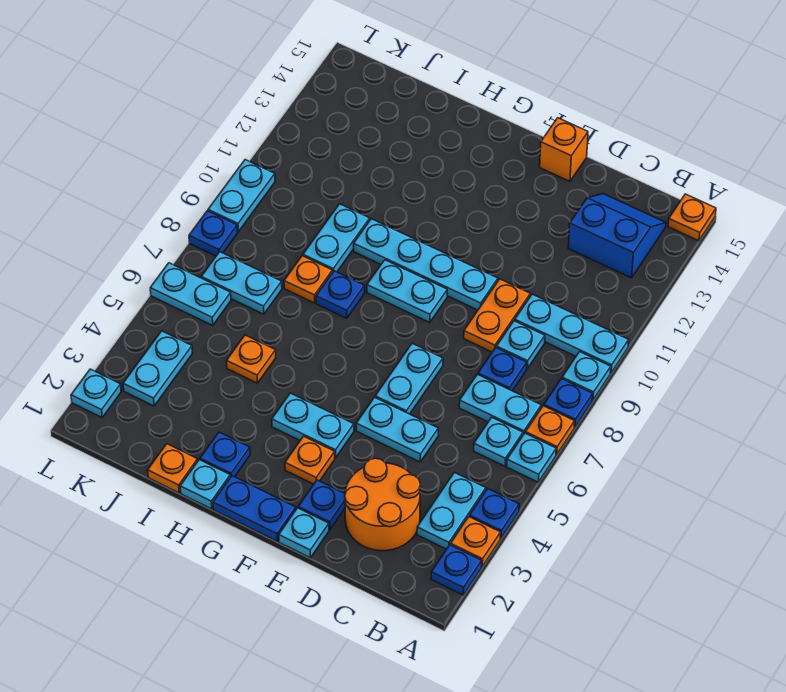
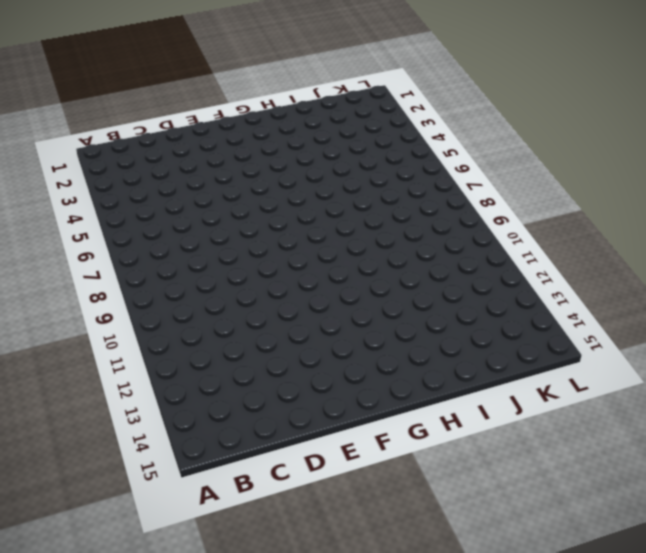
none -> blue plate A2 level 1
none -> orange plate A3 level 1
none -> blue plate A4 level 1
none -> cyan plate A6 level 1

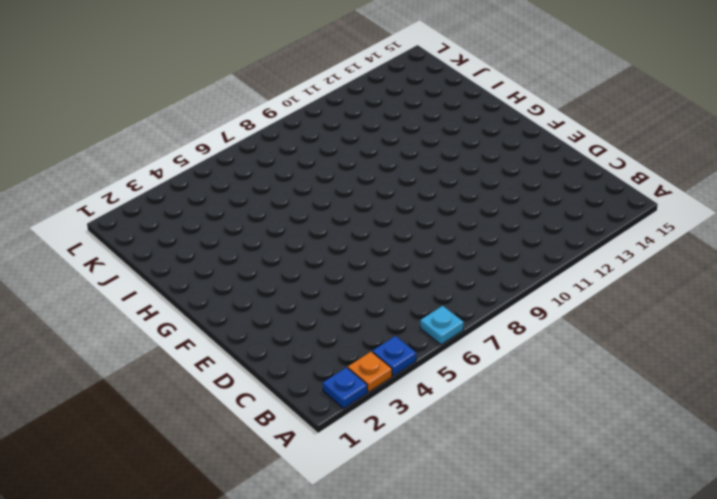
none -> orange plate A7 level 1
none -> blue plate A8 level 1
none -> cyan plate A9 level 1
none -> cyan plate A10:C10 level 1

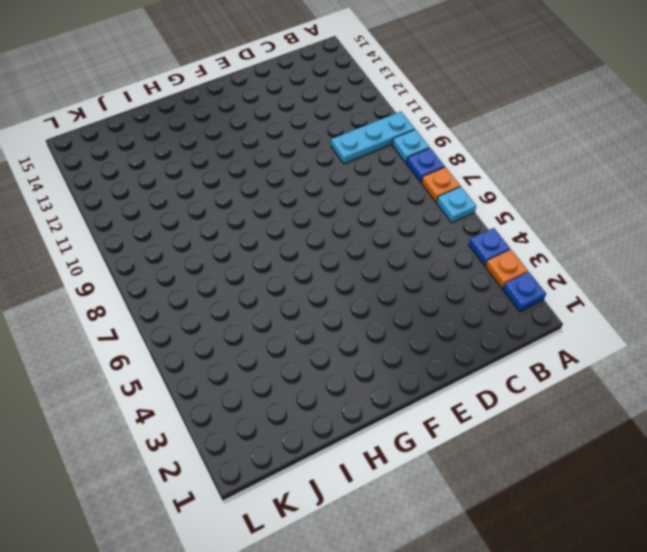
none -> orange plate A15 level 1
none -> cyan plate B3:B4 level 1
none -> cyan plate B6 level 1
none -> cyan plate B7:C7 level 1

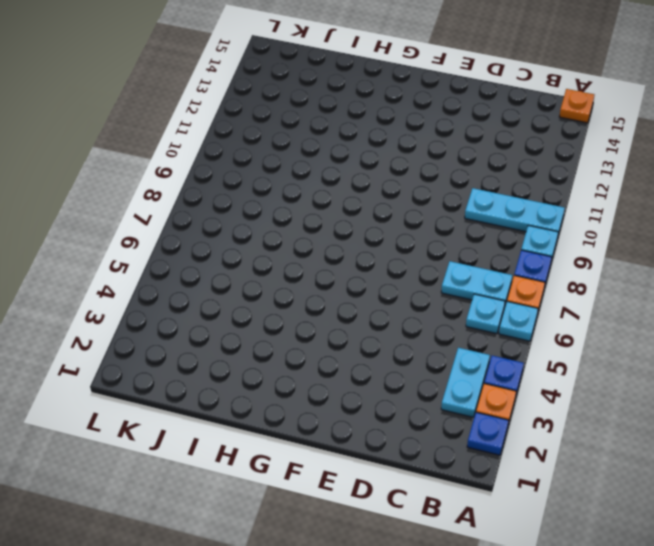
none -> blue slope B13:C14 level 1 top 13
none -> orange round brick C2:D3 level 1
none -> blue plate C8 level 1
none -> cyan plate C9 level 1

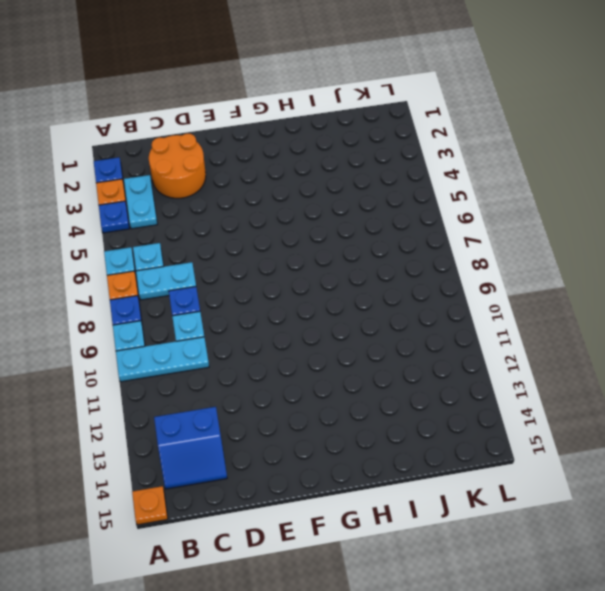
none -> cyan plate D5:E5 level 1
none -> orange plate D9:D10 level 1
none -> cyan plate E1 level 1
none -> blue plate E2 level 1

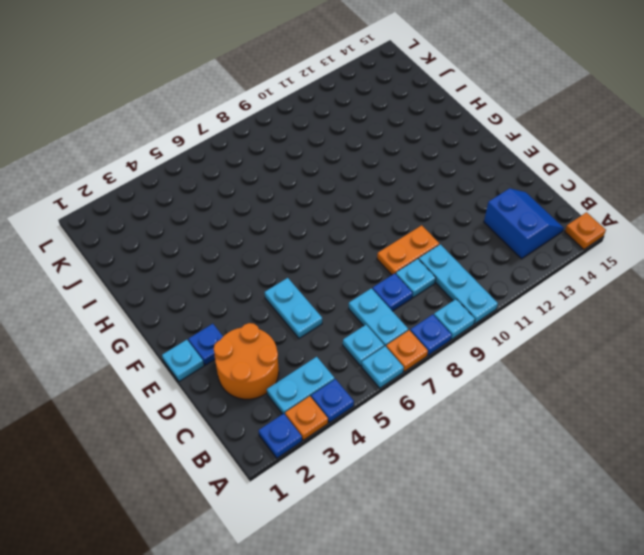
none -> cyan plate E6:E7 level 1
none -> cyan plate E10:H10 level 1
none -> orange brick E15 level 1
none -> blue plate F1:G1 level 1

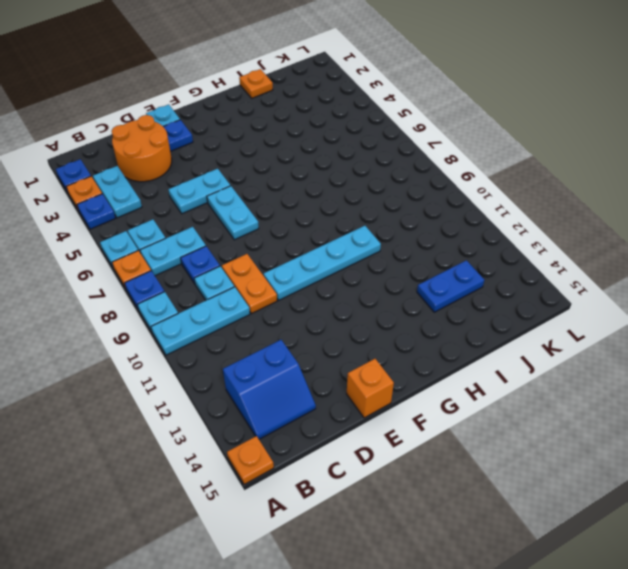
blue plate I13:J13 level 1 -> blue plate F1:G1 level 1
none -> orange plate F3 level 1
none -> cyan plate F4:G4 level 1
none -> cyan plate F9:G9 level 1
none -> cyan plate H1 level 1

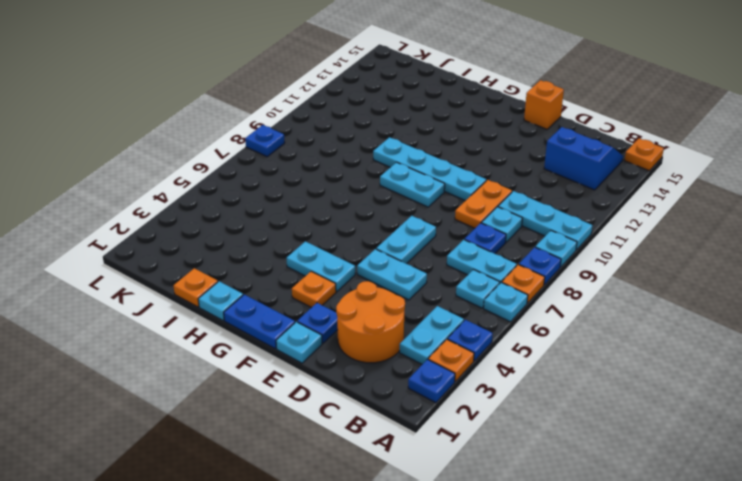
none -> blue plate H2 level 1
none -> blue plate H8 level 1
none -> orange plate I5 level 1
none -> orange plate I8 level 1

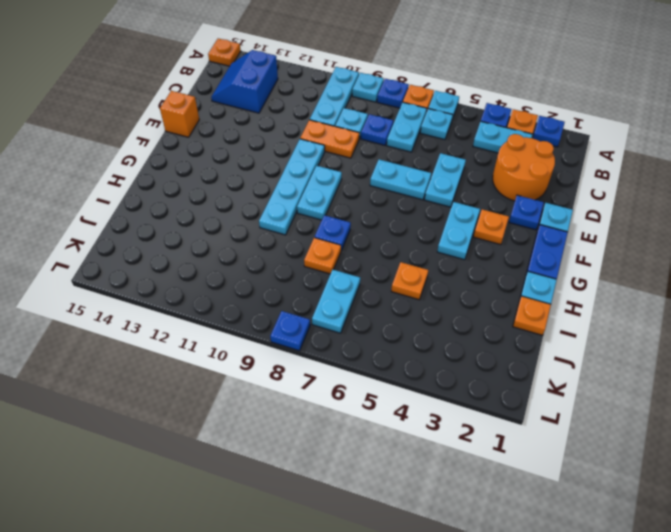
none -> blue plate H2 level 1
none -> cyan plate I9:I10 level 1
none -> cyan plate K3:K4 level 1
none -> cyan plate K6:L6 level 1

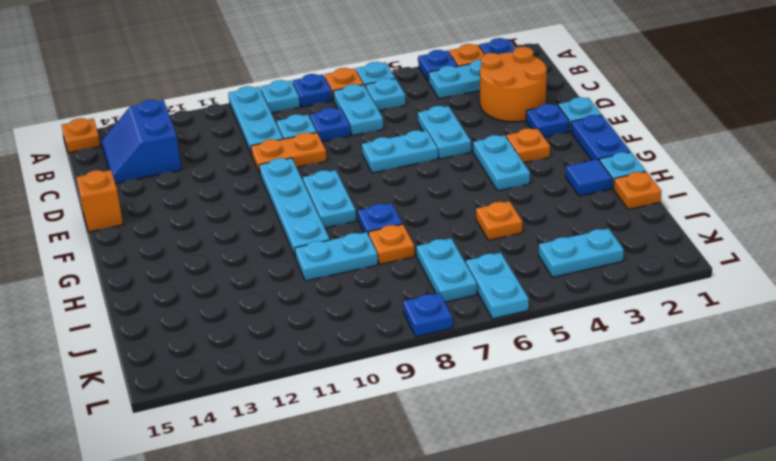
blue tile H2 level 1 -> blue plate H2 level 1
none -> cyan plate L2 level 1
none -> cyan plate L9:L10 level 1

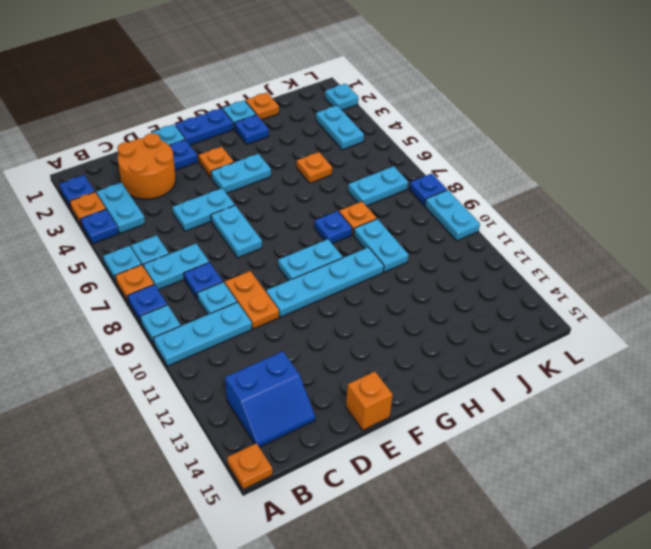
none -> cyan plate K6:L6 level 1

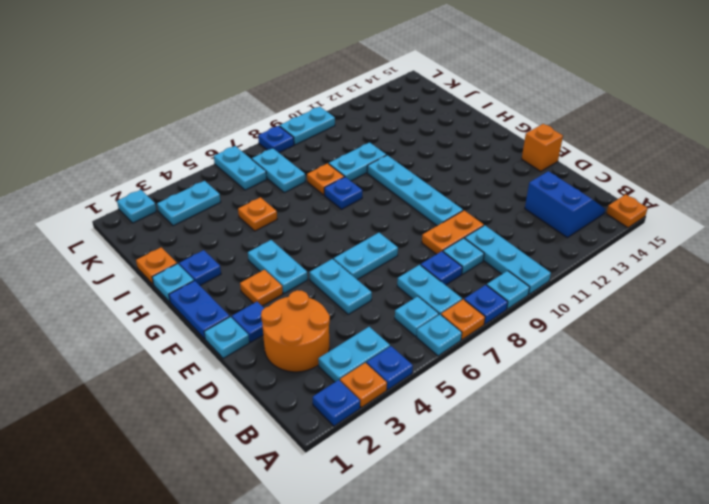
none -> cyan plate F9:G9 level 1

